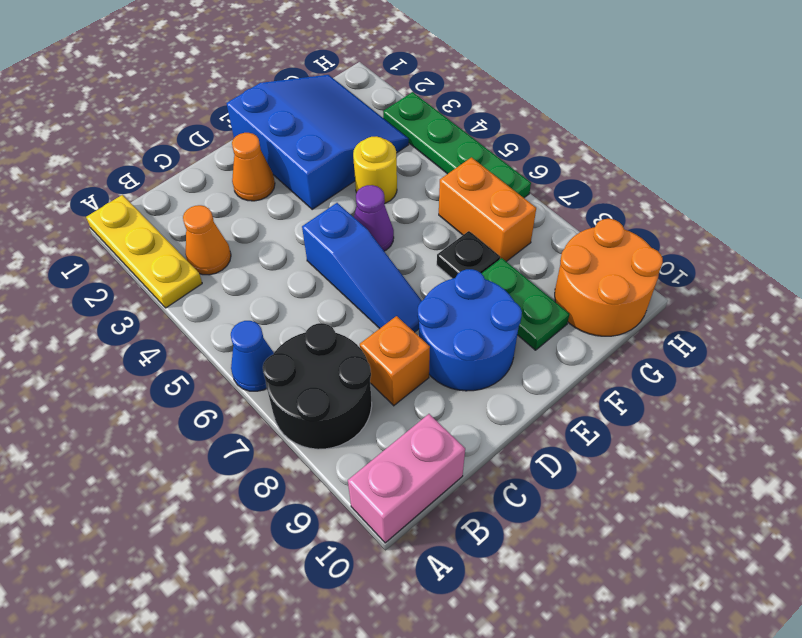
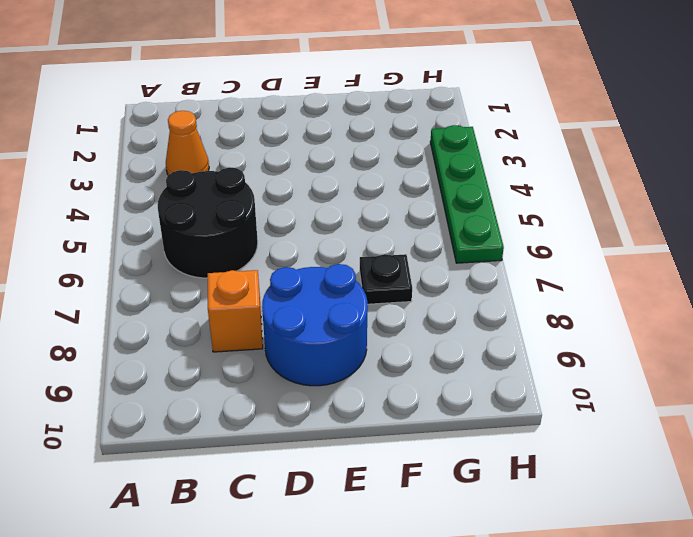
black round brick B5:C6 level 1 -> black round brick A7:B8 level 1
none -> yellow plate A1:A3 level 1
none -> blue cone A6 level 1
none -> pink brick A10:B10 level 1

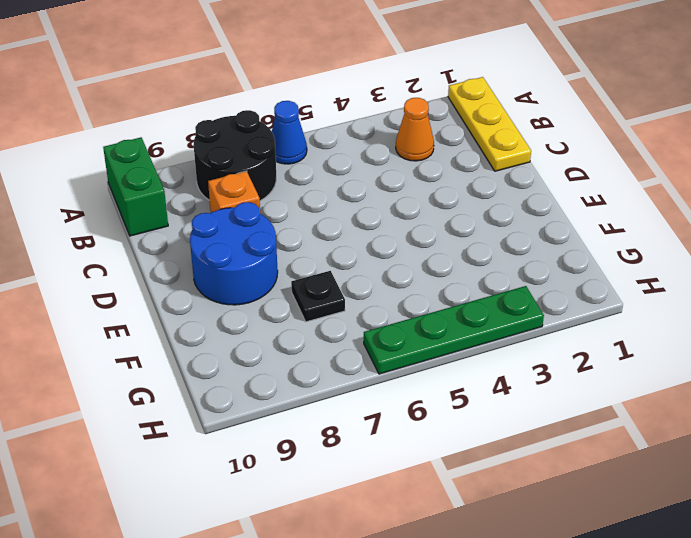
yellow plate A1:C1 level 1 -> yellow plate A1:A3 level 1
green brick A10:B10 level 1 -> pink brick A10:B10 level 1
none -> orange cone D2 level 1
none -> blue slope D5:D7 level 1 top 5
none -> blue slope E1:G3 level 1 top E

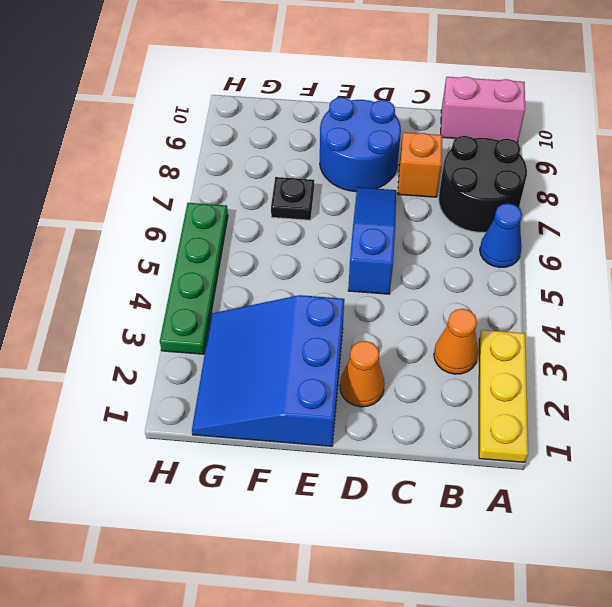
none -> purple cone E5 level 1
none -> yellow round brick F4 level 1
none -> green plate F8:F9 level 1

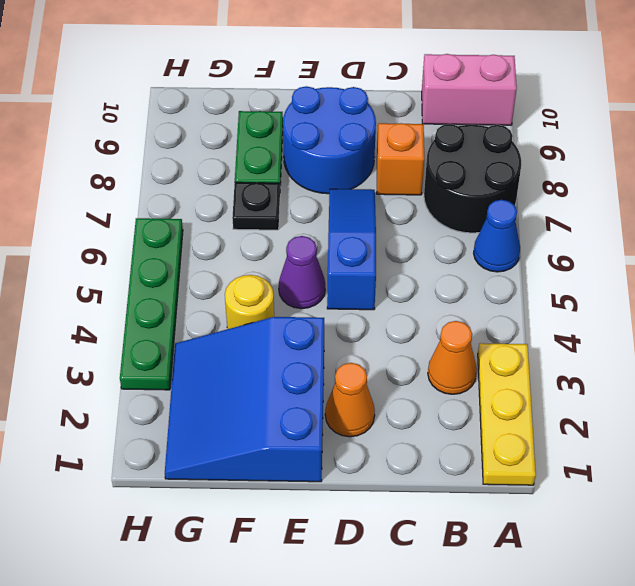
none -> orange brick G6:G7 level 1
none -> orange round brick G9:H10 level 1

